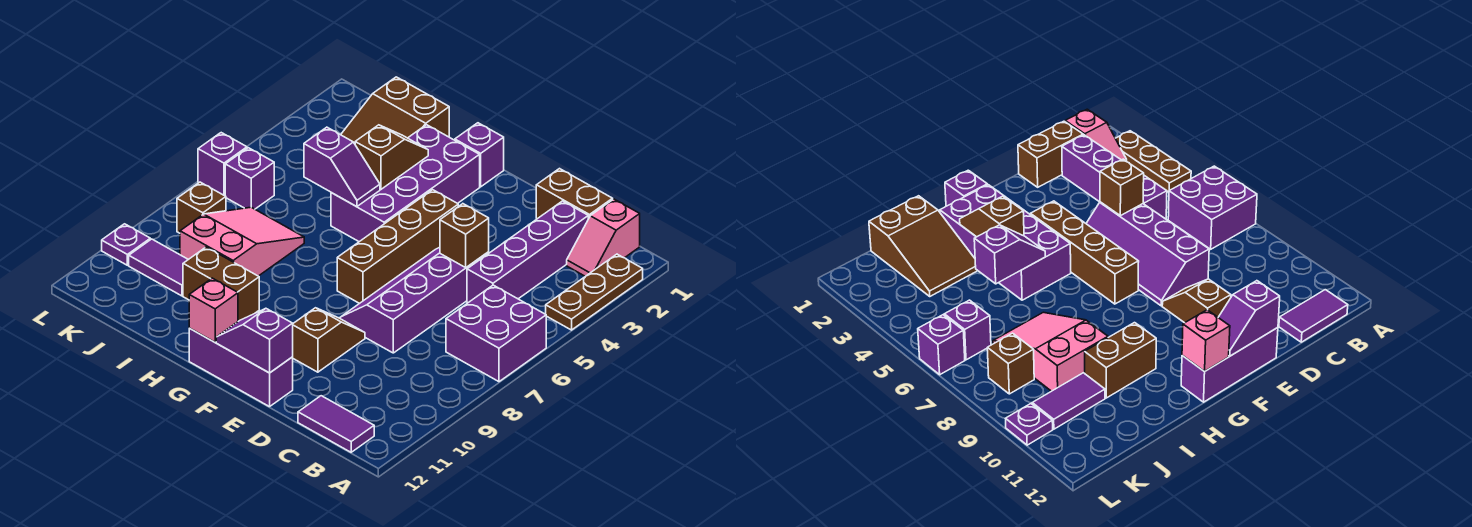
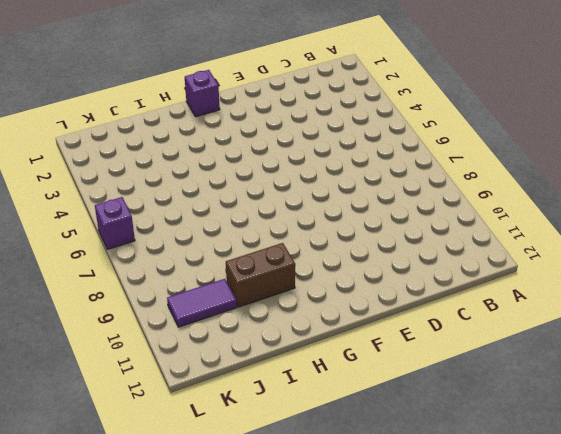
none -> brown plate A2:A4 level 1
none -> purple brick A6:B7 level 1
none -> pink slope B1:B2 level 1 top 1

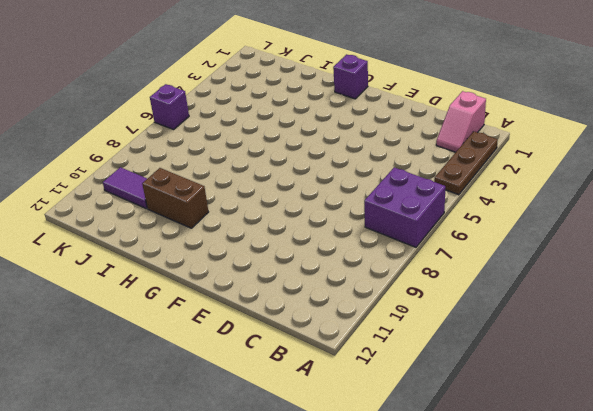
none -> purple tile B12:C12 level 1
none -> brown brick C1:D1 level 1
none -> purple brick C2:C5 level 1

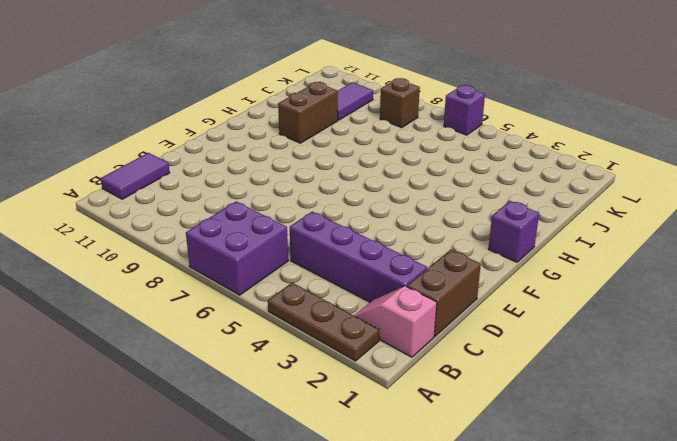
none -> purple slope D5:E8 level 1 top D
none -> brown slope E9:E10 level 1 top 10
none -> purple brick E12:G12 level 1

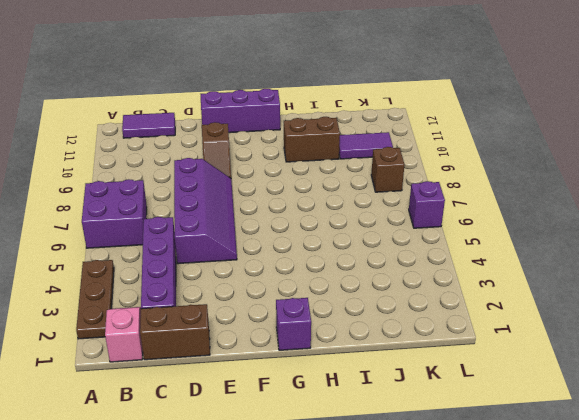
none -> brown brick F4:F7 level 1
none -> purple brick G2:H5 level 1
none -> brown slope I1:J3 level 1 top 1

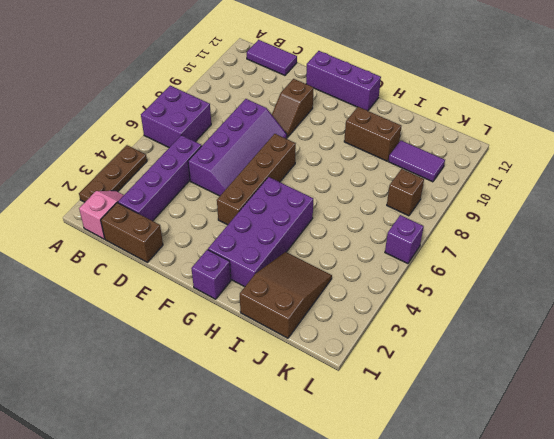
none -> pink slope I7:J9 level 1 top 9
none -> purple brick K6 level 1
none -> purple plate L10 level 1

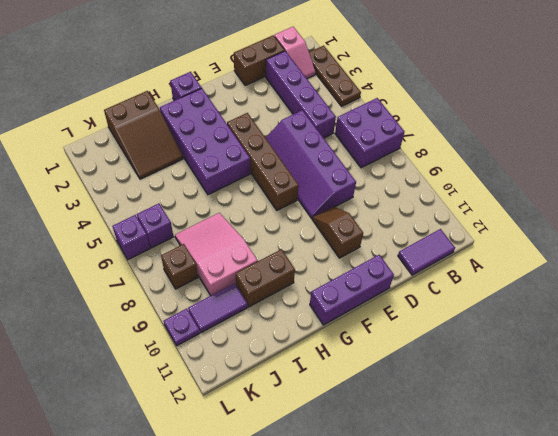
none -> brown brick D5 level 2
none -> purple slope E12:F12 level 2 top E
none -> pink brick G12 level 2

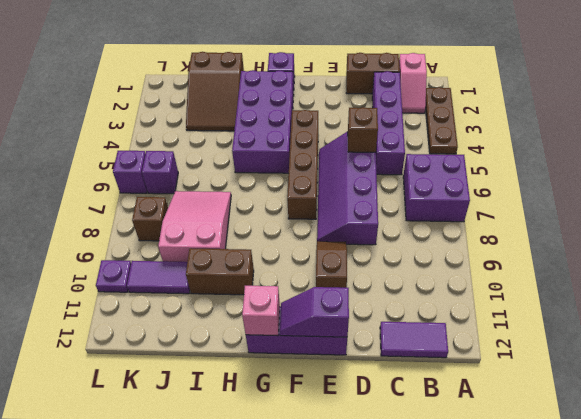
none -> brown slope H3:H4 level 2 top 4
none -> purple slope H5:I5 level 2 top I

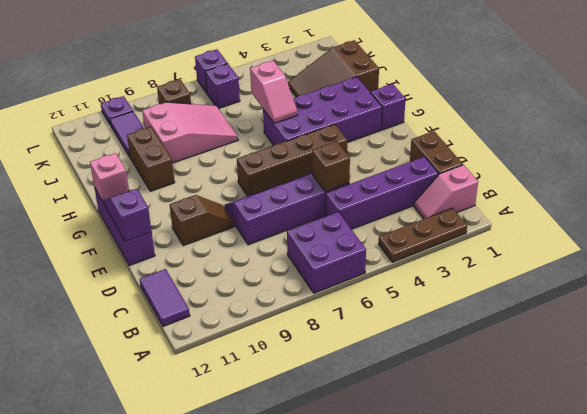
pink slope H5:I5 level 2 top I -> purple slope H5:I5 level 2 top I
none -> brown slope H3:H4 level 2 top 4

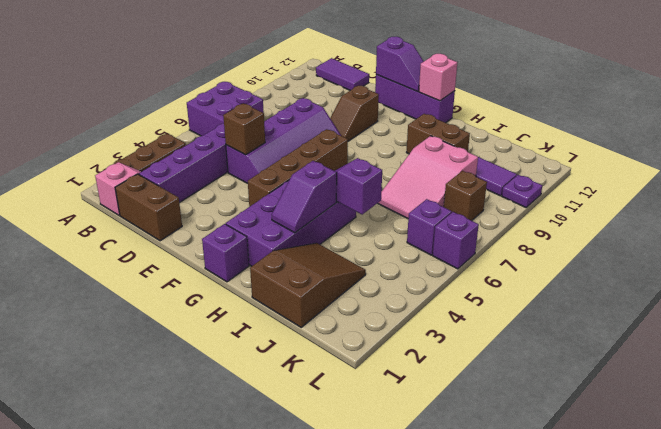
purple slope H3:H4 level 2 top 4 -> brown slope H3:H4 level 2 top 4

